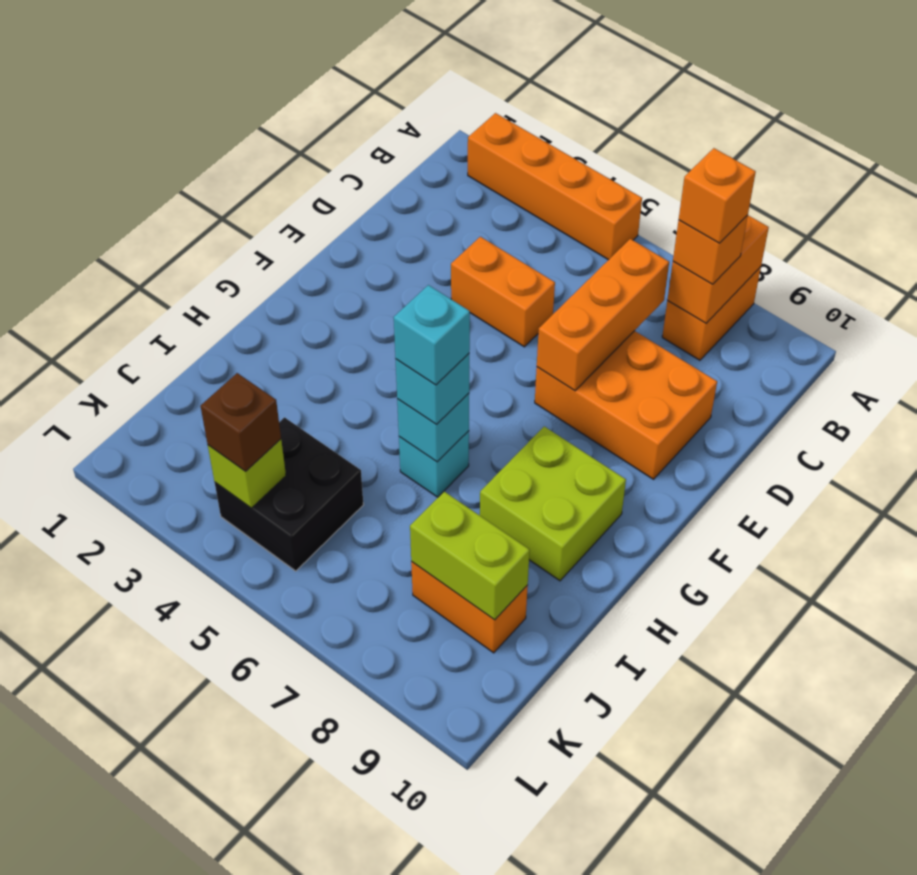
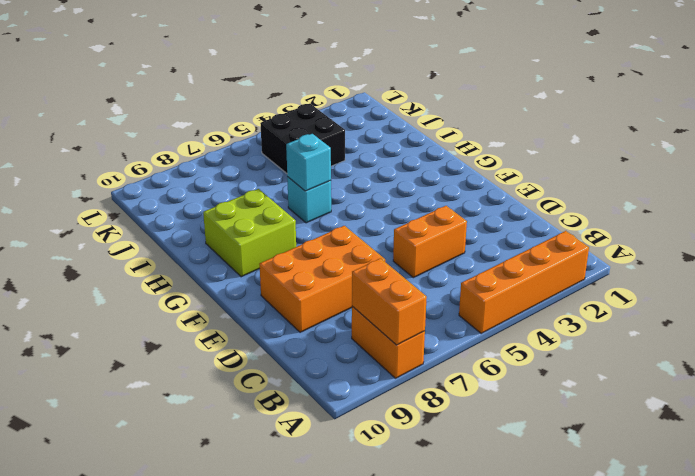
none -> orange brick J8:J9 level 1
none -> orange brick C7:E7 level 2
none -> lime brick J8:J9 level 2

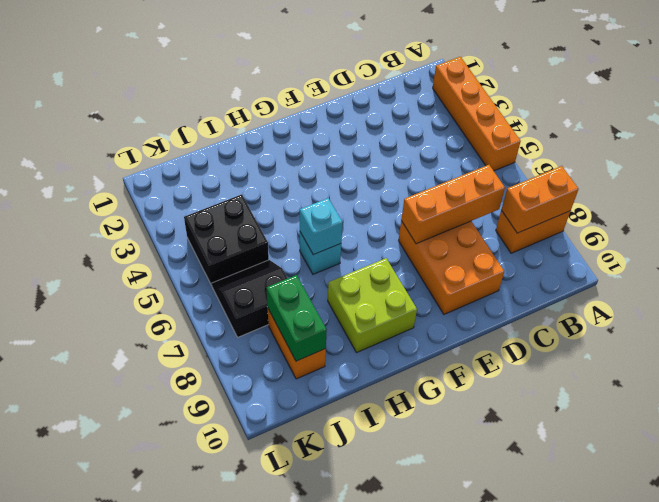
black slope J6:K7 level 1 top 7 -> none
green brick J8:J9 level 2 -> lime brick J8:J9 level 2
none -> orange brick D4:D5 level 1
none -> lime brick K4 level 2
none -> orange brick B8 level 3

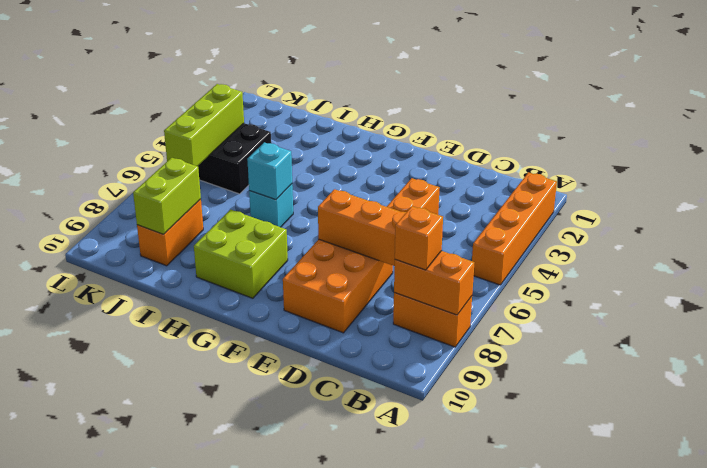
lime brick K4:K6 level 2 -> lime brick K4 level 2
none -> cyan brick H6 level 3
none -> brown brick K4 level 3
none -> orange brick B8 level 4

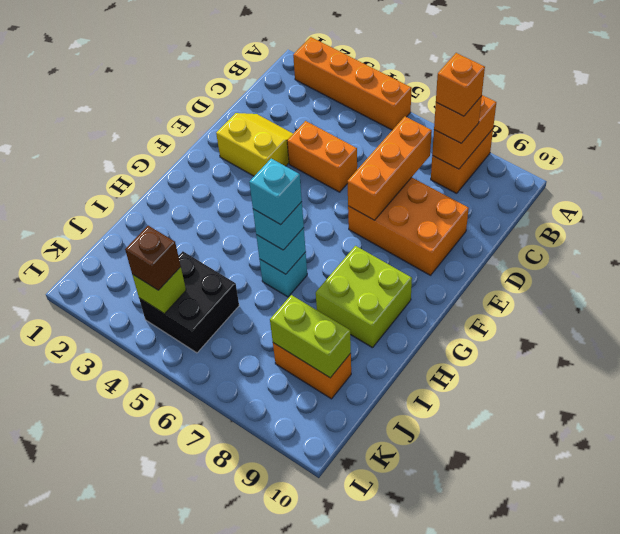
yellow slope D2:E3 level 1 top E -> none

